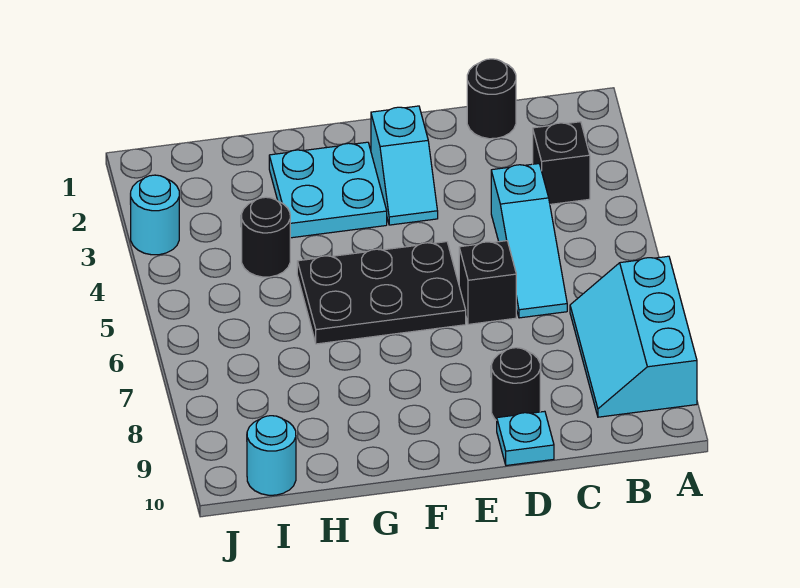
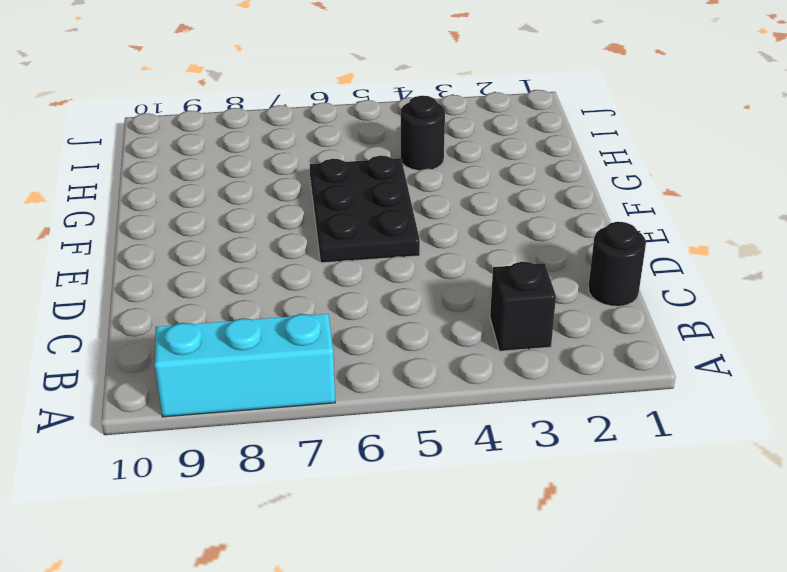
none -> cyan slope C4:C6 level 1 top 4
none -> black brick D6 level 1
none -> black round brick D9 level 1

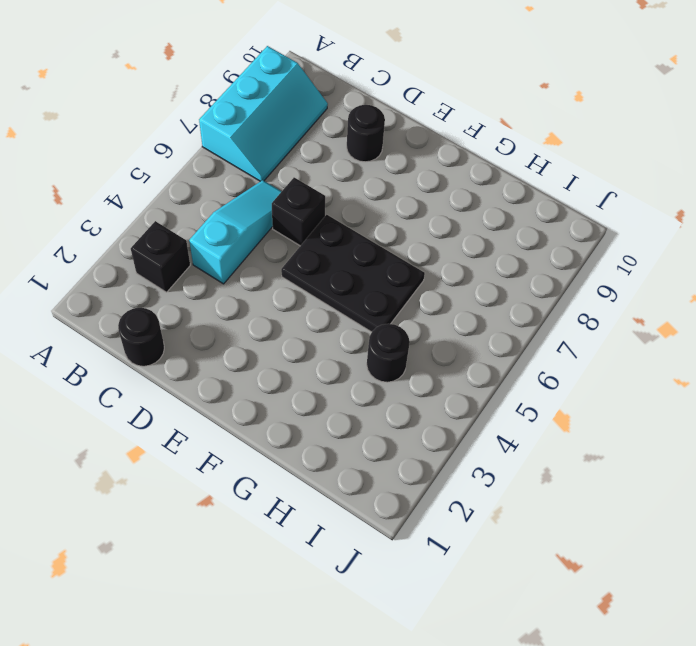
none -> cyan plate D10 level 1
none -> cyan slope E2:E3 level 1 top 2
none -> cyan plate F2:G3 level 1

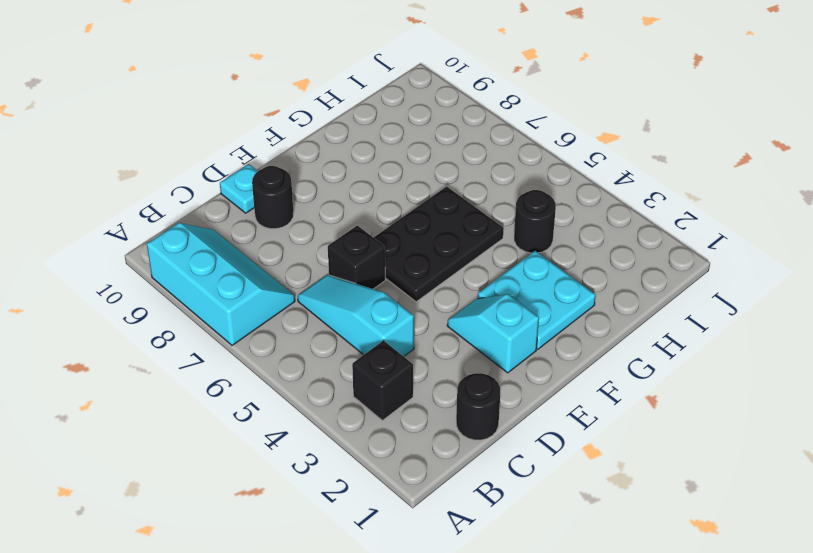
none -> cyan round brick I10 level 1
none -> cyan round brick J3 level 1

